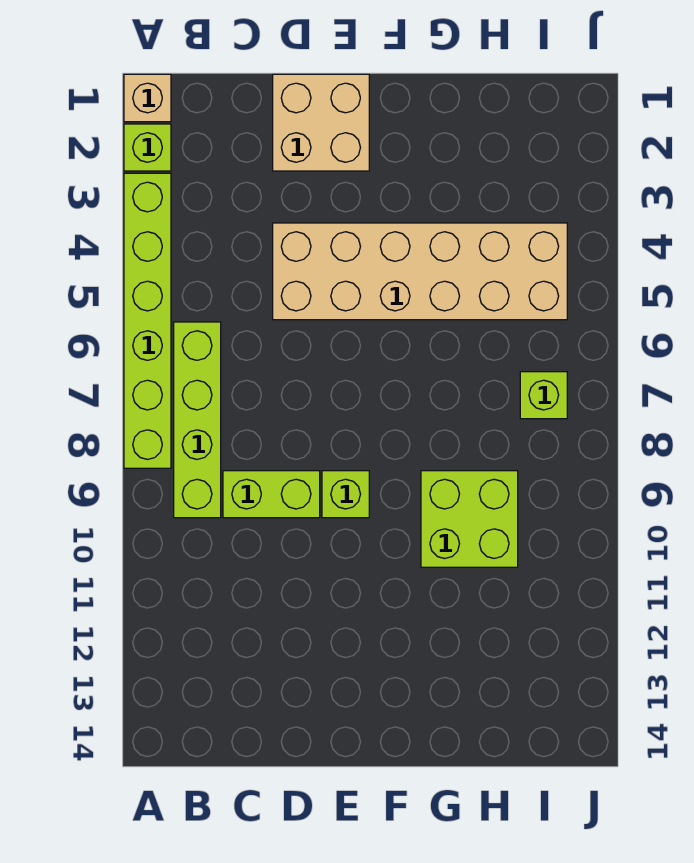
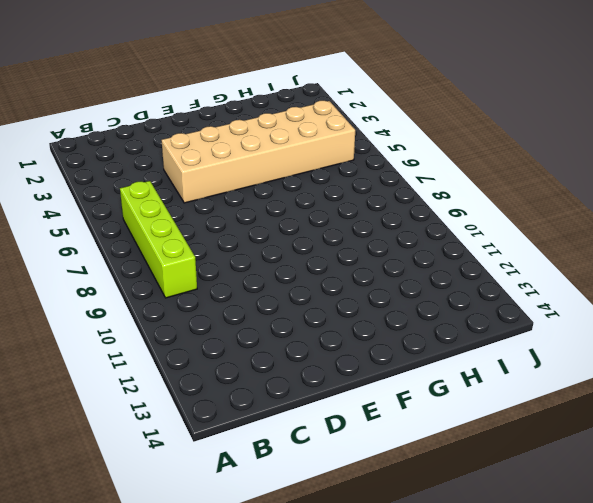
none -> tan brick A1 level 1
none -> lime brick A2 level 1

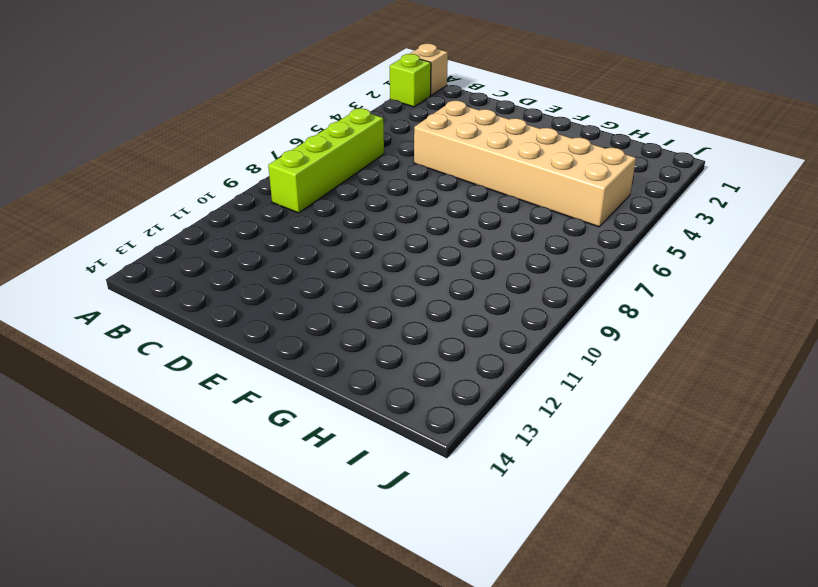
none -> lime brick A3:A8 level 1
none -> lime brick C9:D9 level 1

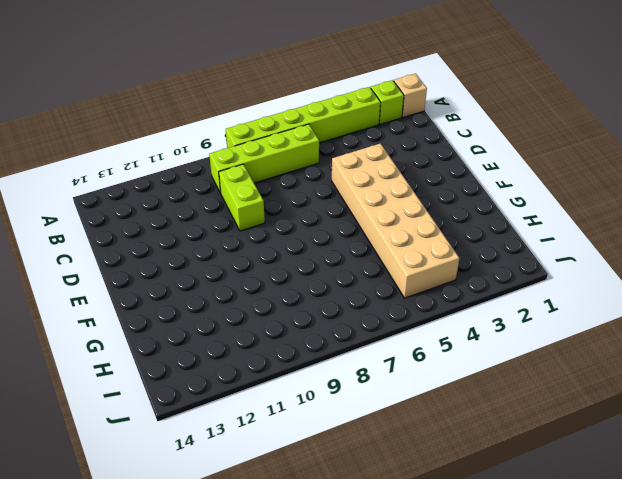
none -> tan brick D1:E2 level 1
none -> lime brick E9 level 1

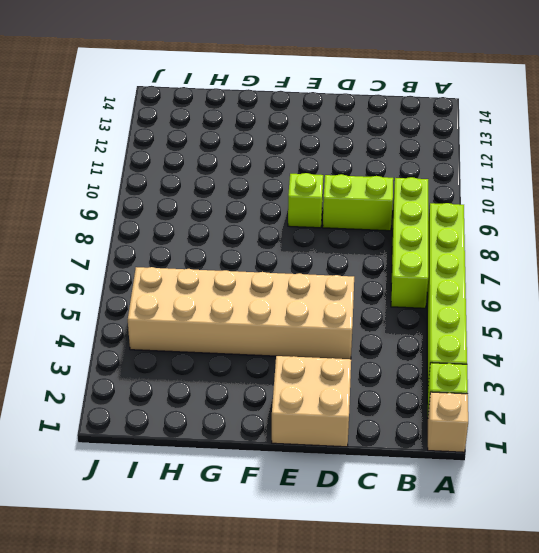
none -> lime brick G9:H10 level 1
none -> lime brick I7 level 1

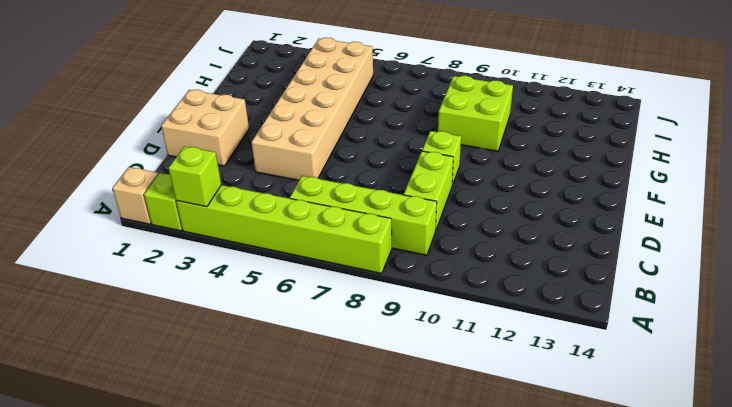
lime brick A3 level 2 -> lime brick I7 level 1

